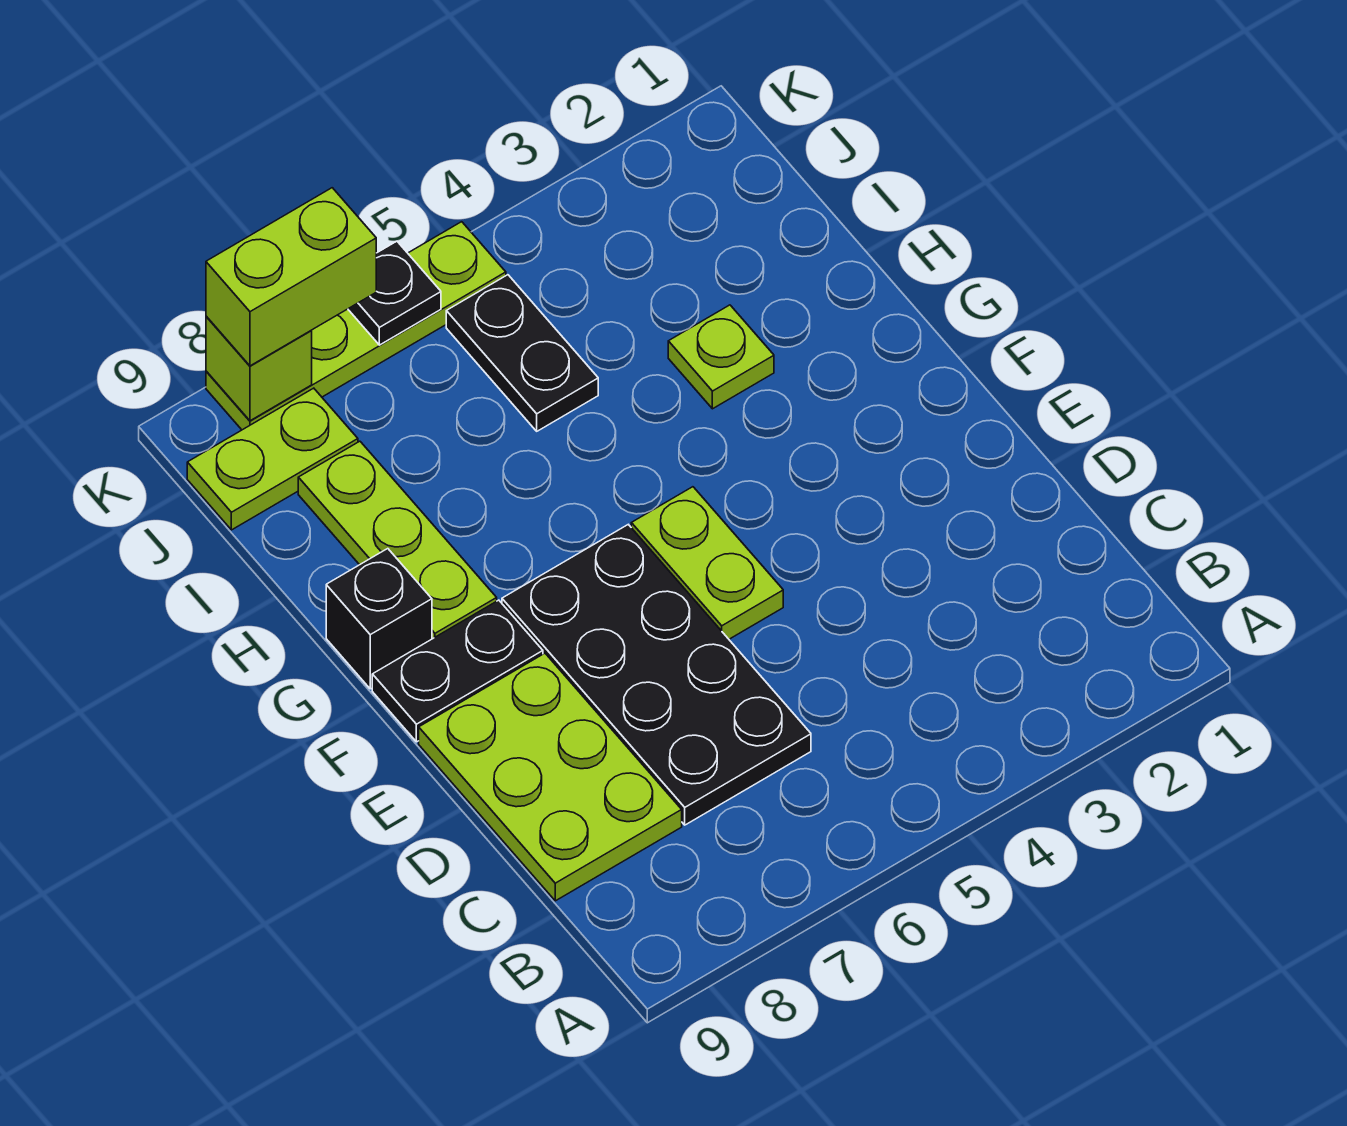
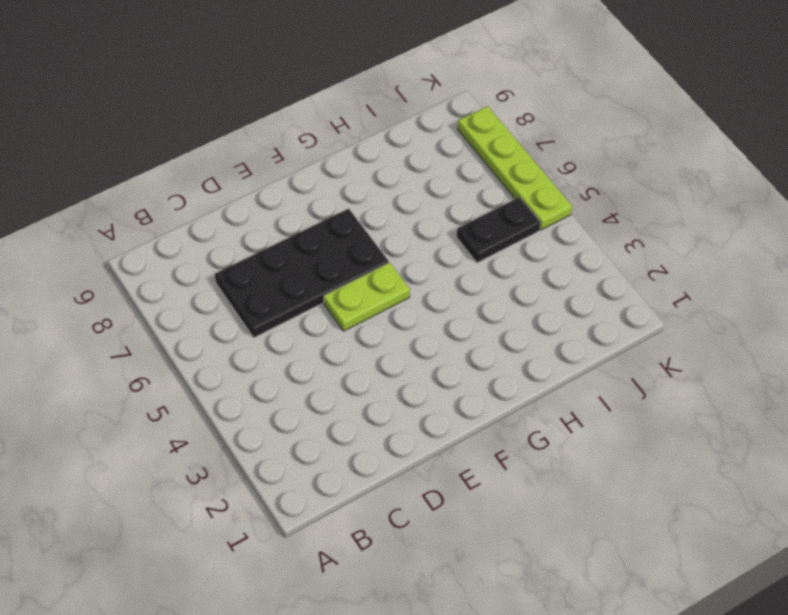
none -> lime plate C8:E9 level 1
none -> black plate F8:F9 level 1
none -> lime plate G8:I8 level 1

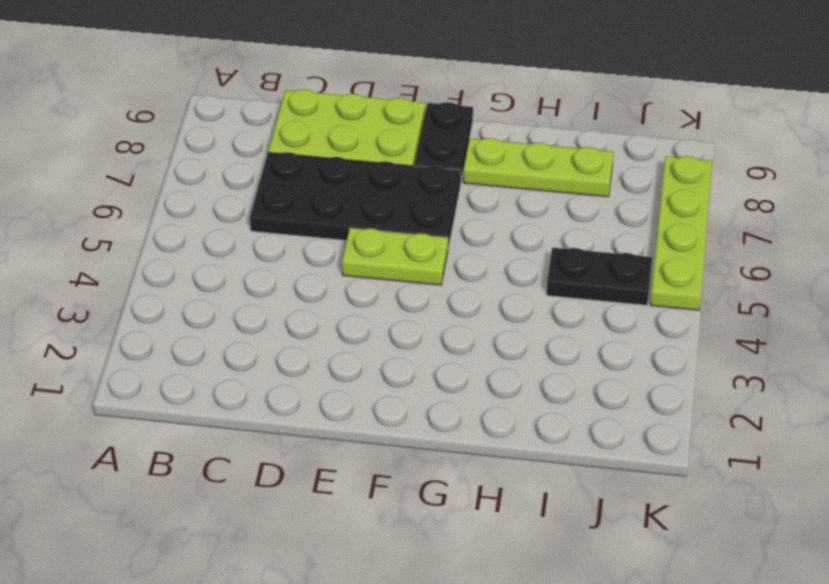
none -> black brick G9 level 1
none -> lime plate H3 level 1
none -> lime plate J8:J9 level 1

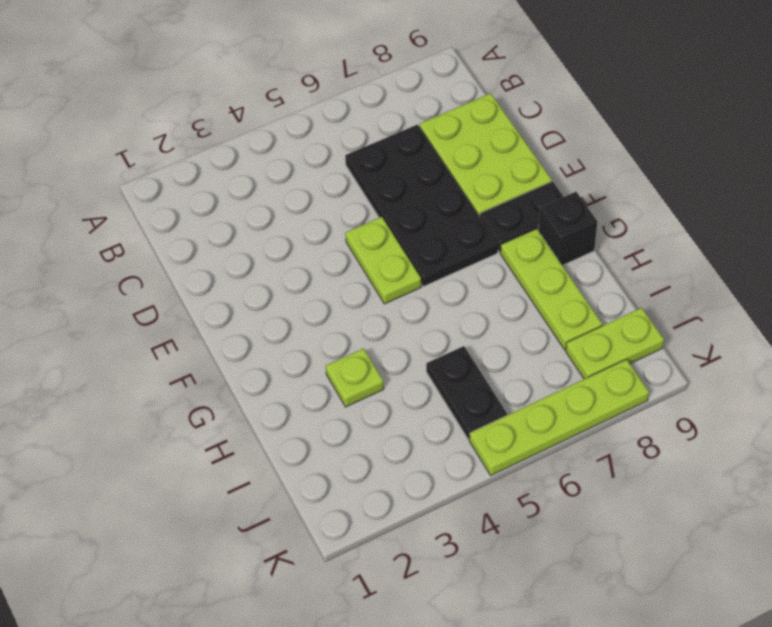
none -> black plate K6 level 2
none -> lime brick K8 level 2
none -> lime brick K7:K8 level 3

